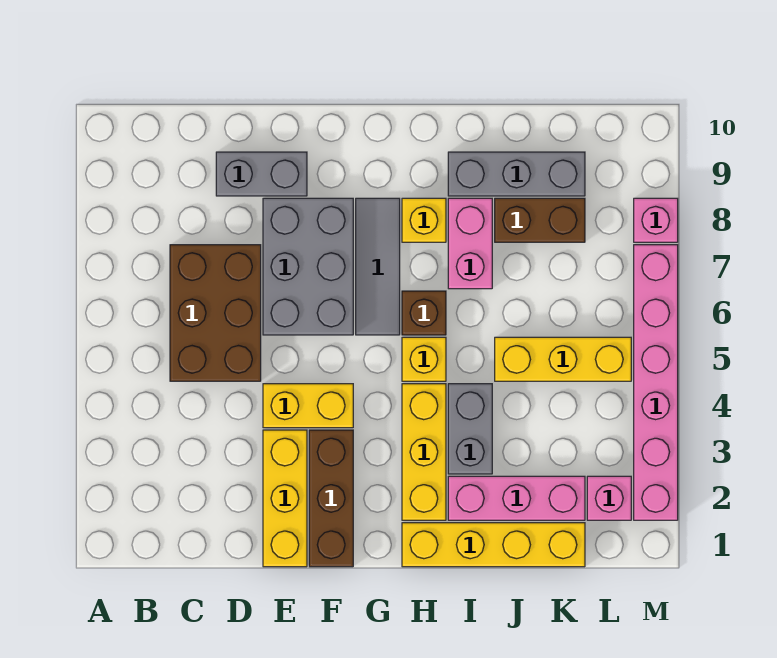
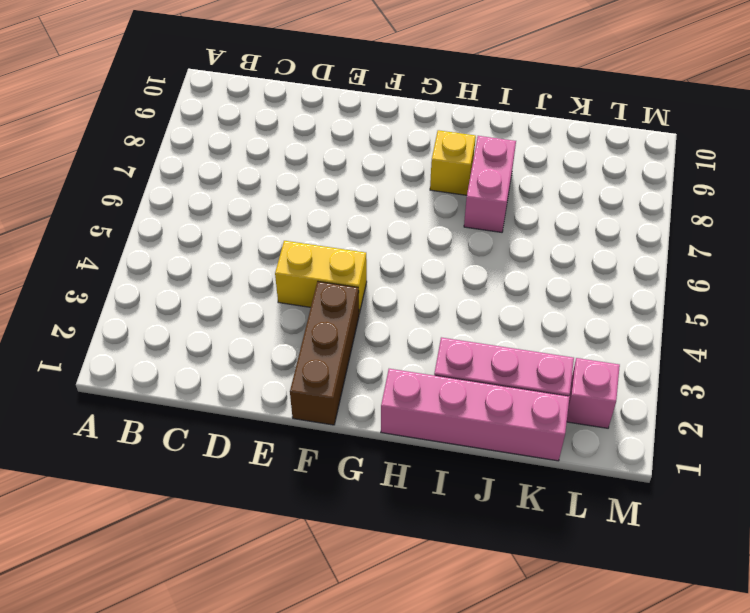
pink brick H1:K1 level 1 -> yellow brick H1:K1 level 1
none -> brown brick C5:D7 level 1
none -> grey brick D9:E9 level 1
none -> yellow brick E1:E3 level 1

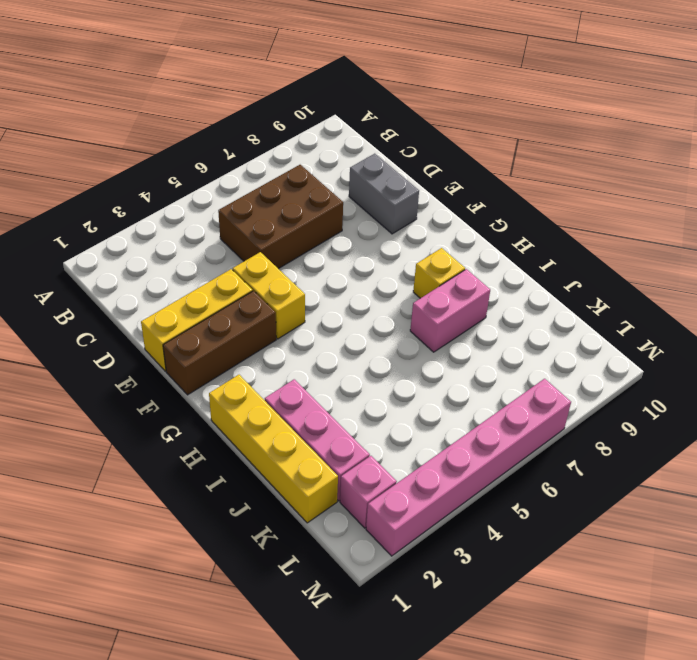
none -> grey brick E6:F8 level 1
none -> grey tile G6:G8 level 1
none -> yellow brick H2:H4 level 1

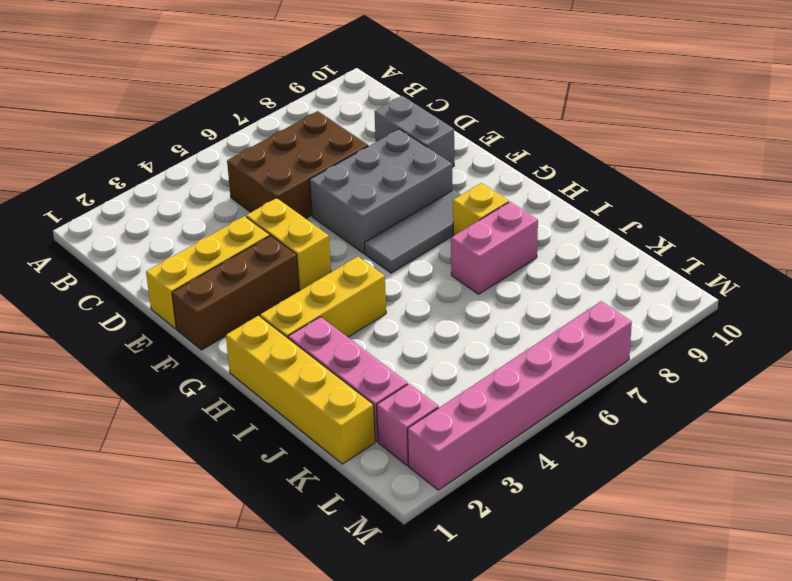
none -> yellow brick H5 level 1
none -> brown brick H6 level 1
none -> grey brick I3:I4 level 1

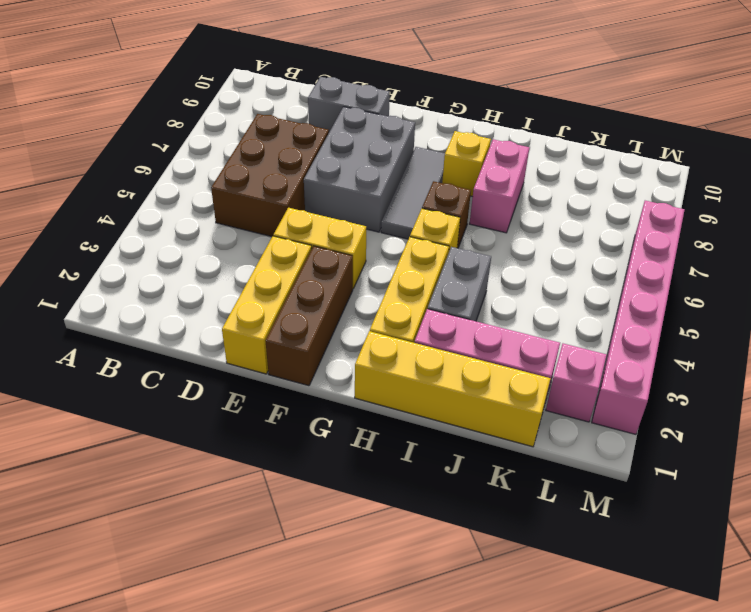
none -> grey brick I9:K9 level 1
none -> yellow brick J5:L5 level 1
none -> brown brick J8:K8 level 1

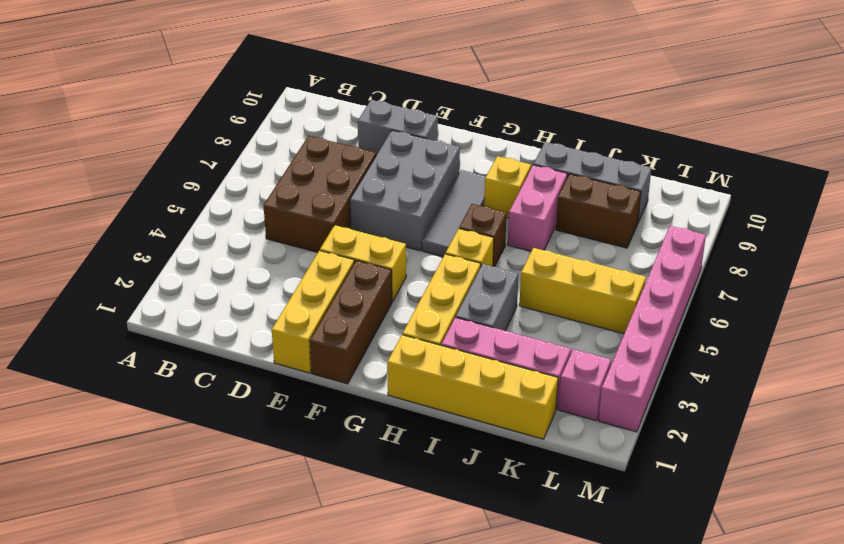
none -> pink brick M8 level 1

